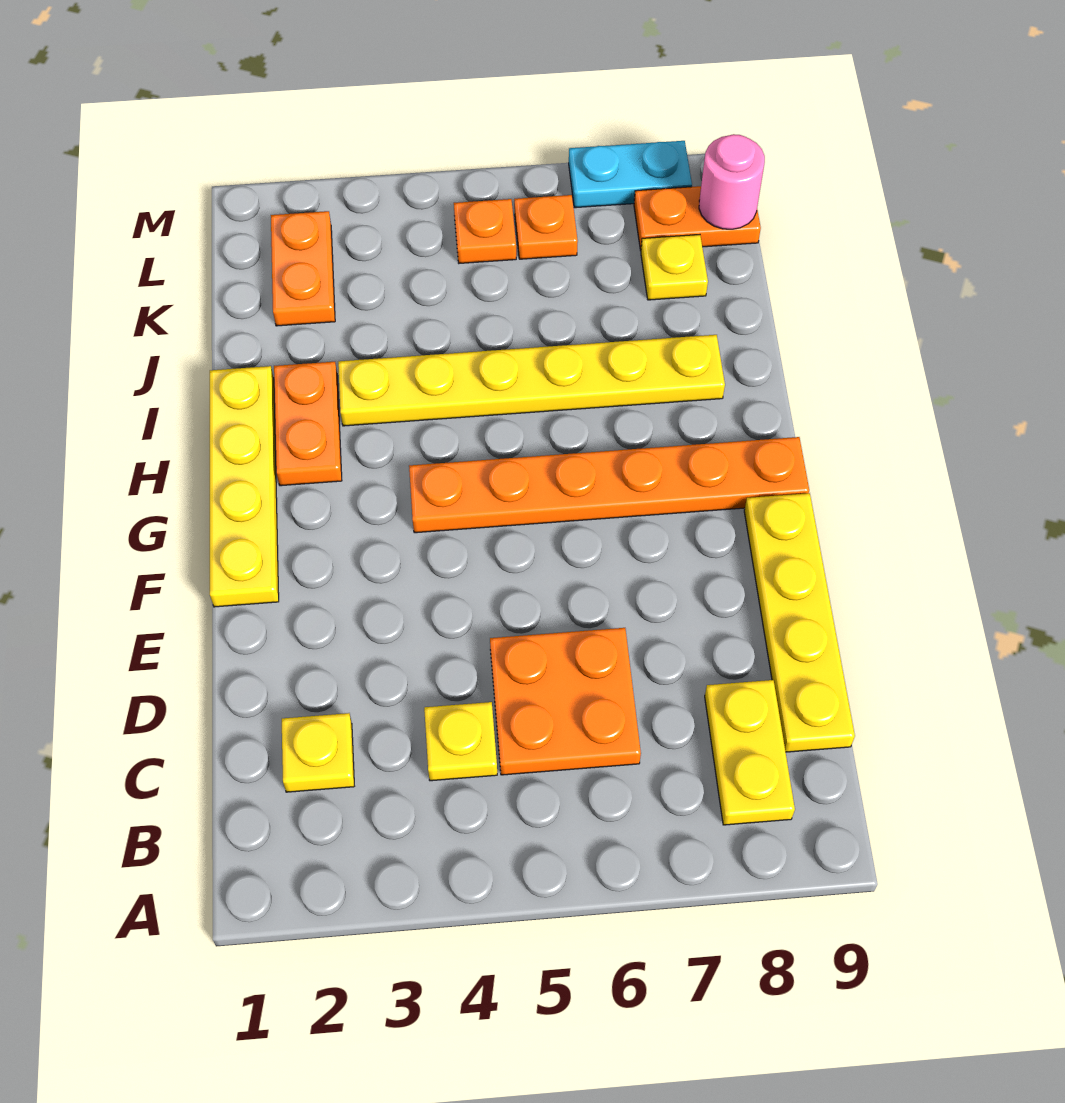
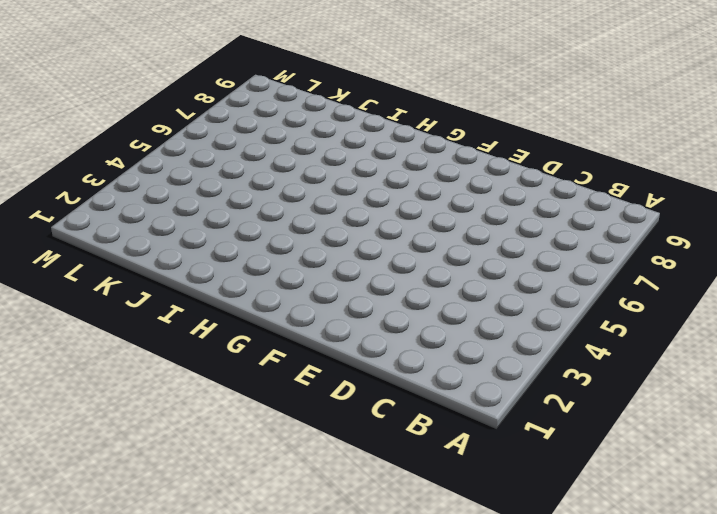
none -> yellow plate B8:C8 level 1
none -> yellow plate C2 level 1
none -> yellow plate C4 level 1

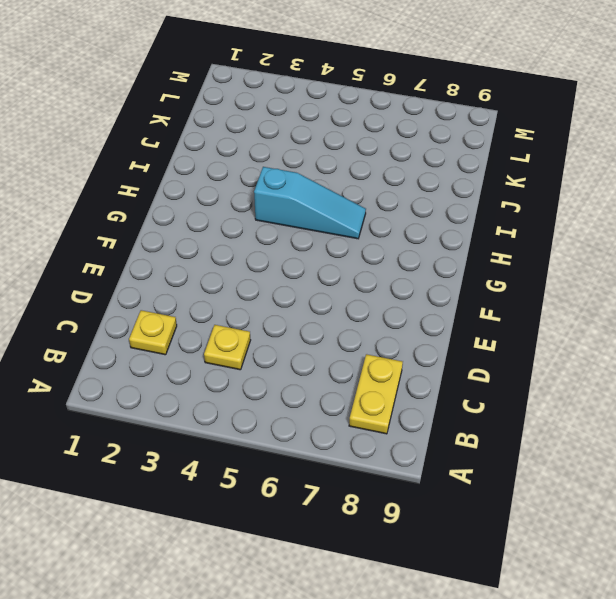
cyan slope H4:H6 level 1 top 4 -> none
none -> orange plate C5:D6 level 1
none -> yellow plate C9:F9 level 1
none -> yellow plate F1:I1 level 1

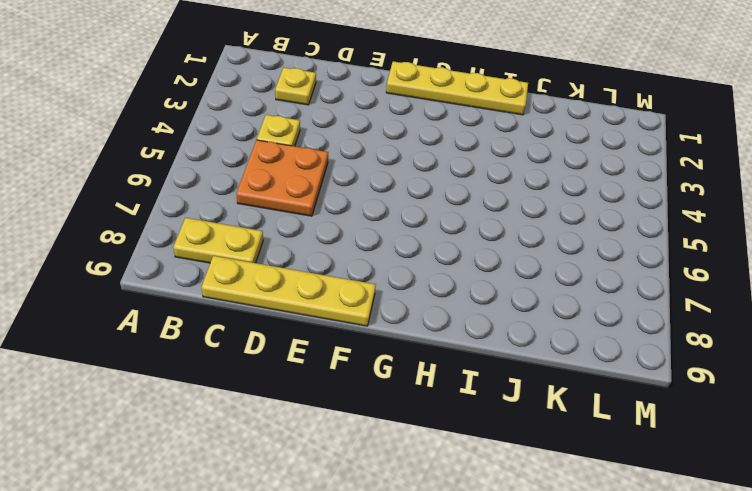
none -> orange plate G4:G9 level 1
none -> orange plate H2:I2 level 1
none -> yellow plate I3:I8 level 1

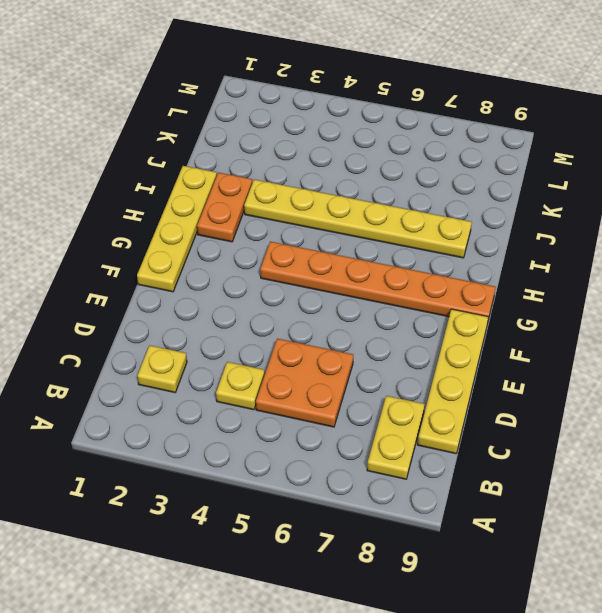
none -> orange plate K2:L2 level 1
none -> yellow plate K8 level 1
none -> orange plate L5 level 1

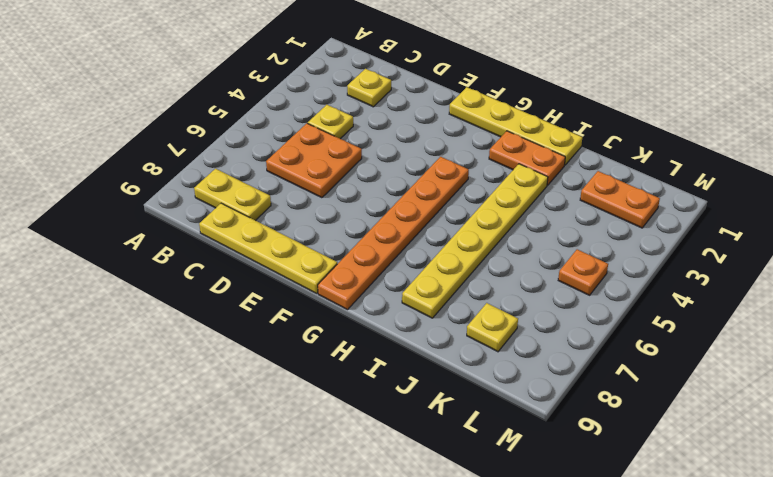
none -> orange plate L6 level 1
none -> orange plate L8:L9 level 1
none -> cyan plate M7:M8 level 1

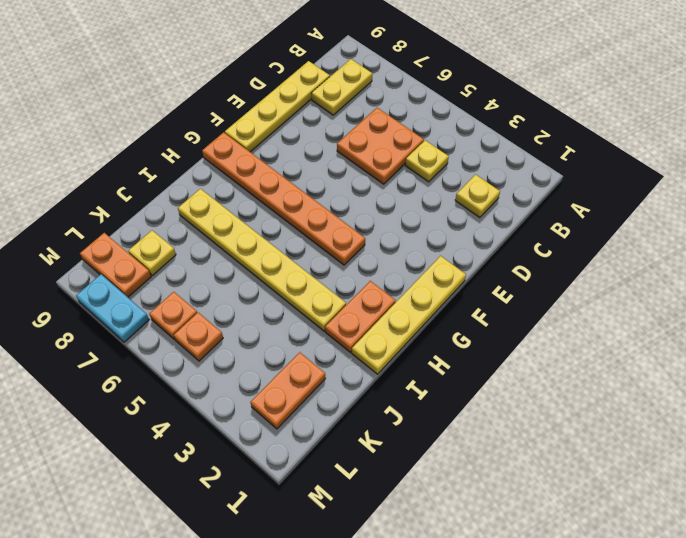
none -> pink round brick L9 level 2

